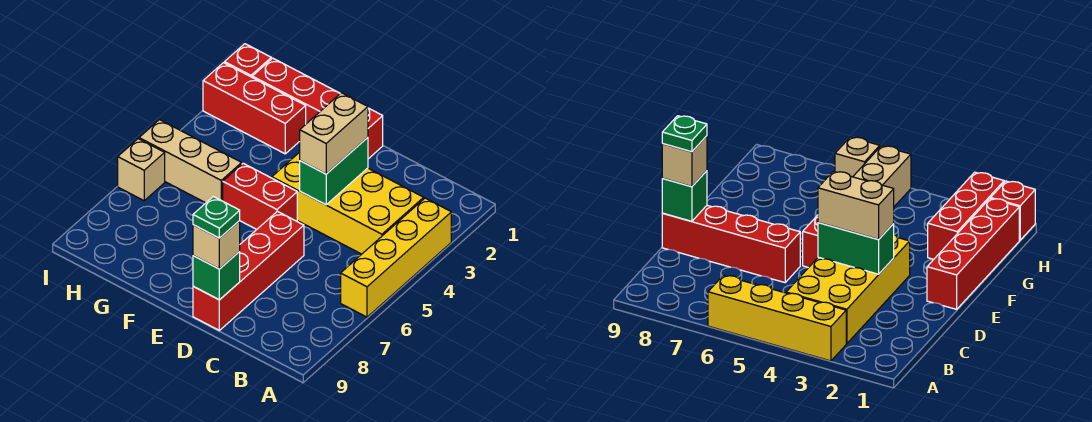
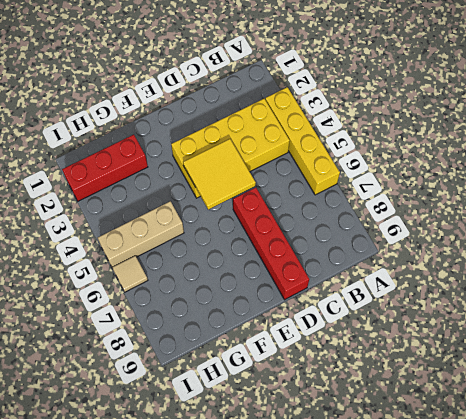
yellow tile D4:E5 level 2 -> green brick D3:D4 level 2
tan tile I6 level 1 -> tan brick I6 level 1
none -> red brick E1:H1 level 1
none -> red brick E5:F5 level 1
none -> red brick I1 level 1

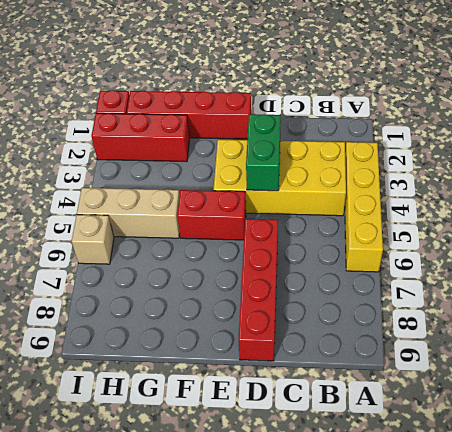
none -> green brick D9 level 2
none -> tan brick D3:D4 level 3
none -> tan brick D9 level 3

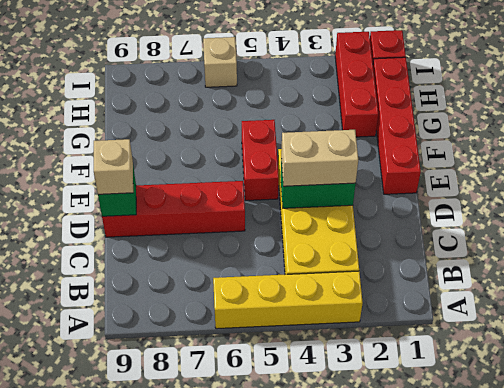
none -> tan brick G5:I5 level 1
none -> green plate D9 level 4

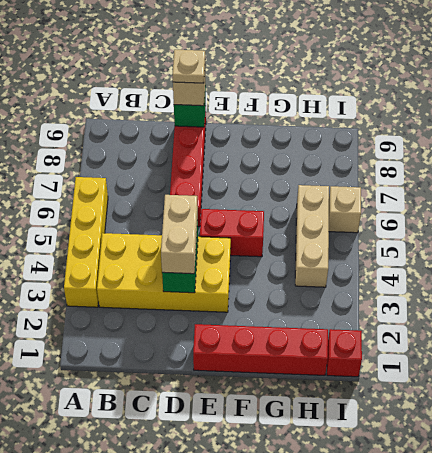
tan plate D9 level 4 -> green plate D9 level 4
tan brick H4:H6 level 1 -> tan brick G5:I5 level 1
none -> red brick G2:I2 level 1

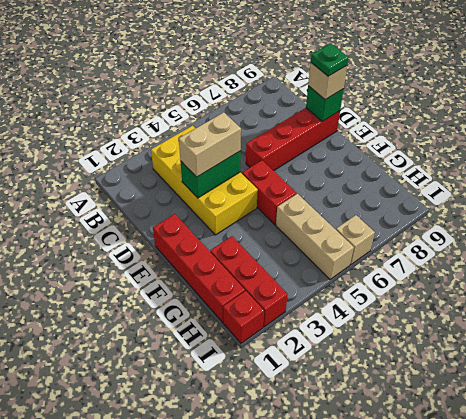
none -> yellow brick A3:A6 level 1

